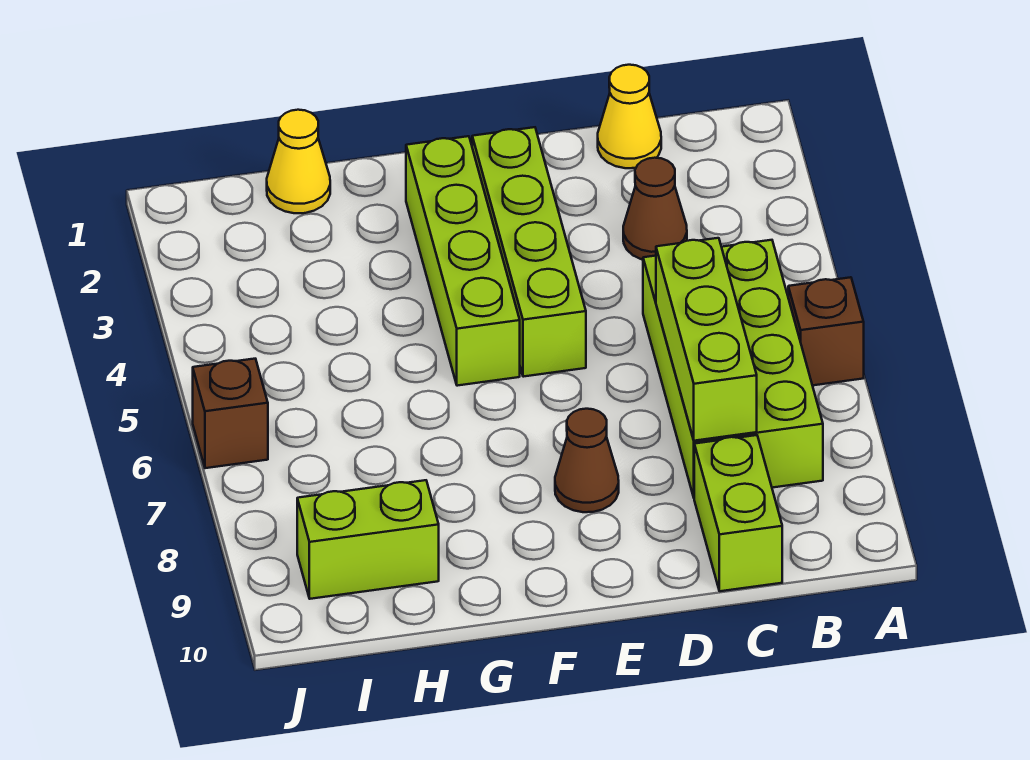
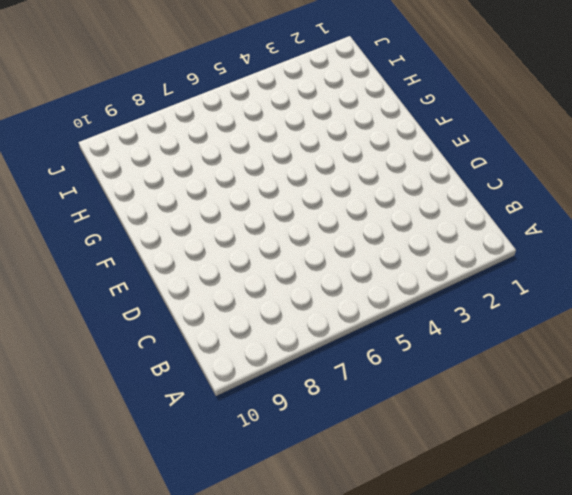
none -> brown brick A6 level 1
none -> lime brick B5:C8 level 1
none -> yellow cone C1 level 1

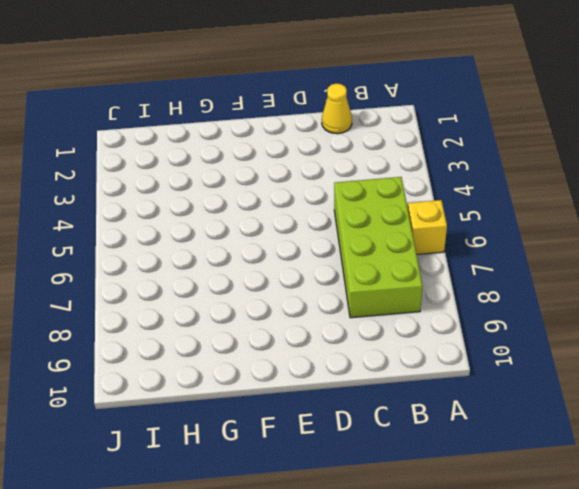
yellow brick A6 level 1 -> brown brick A6 level 1
none -> brown cone C3 level 1
none -> lime brick C9:C10 level 1
none -> lime brick E2:E5 level 1

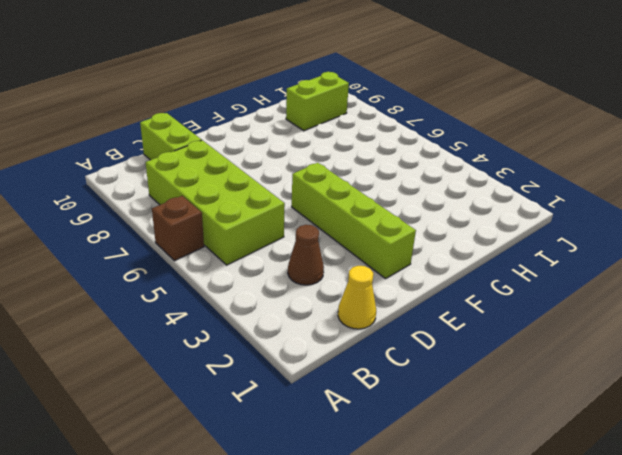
none -> brown cone E8 level 1
none -> lime brick F2:F5 level 1
none -> yellow cone H1 level 1

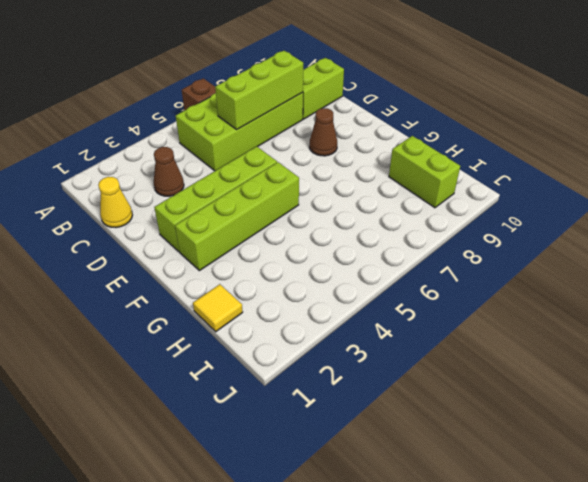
yellow tile H1 level 1 -> yellow cone H1 level 1
none -> brown brick J6 level 1

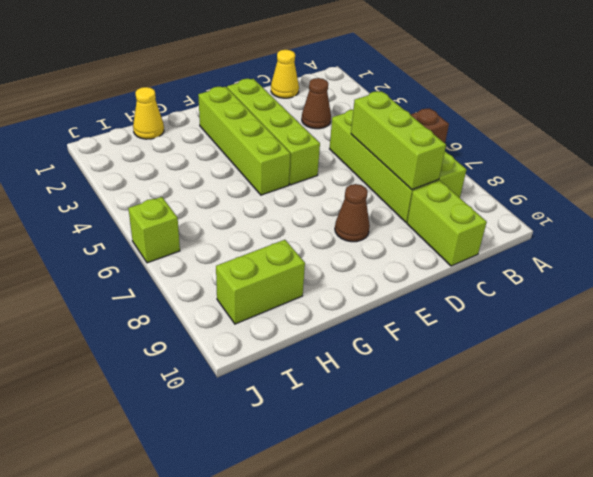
lime brick J6 level 1 -> brown brick J6 level 1

